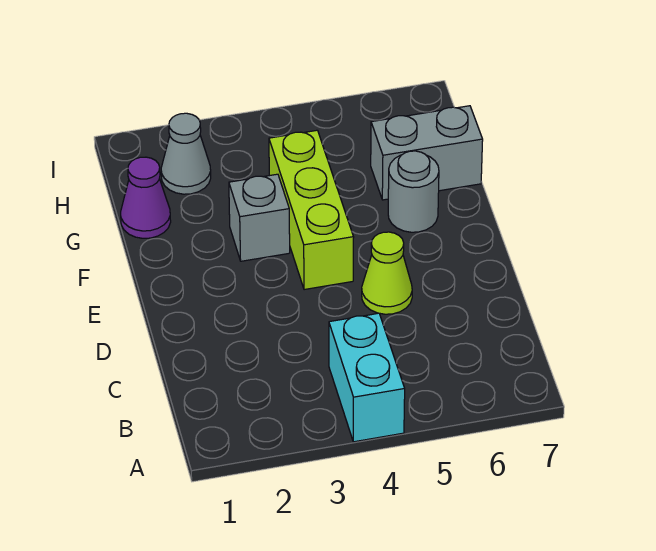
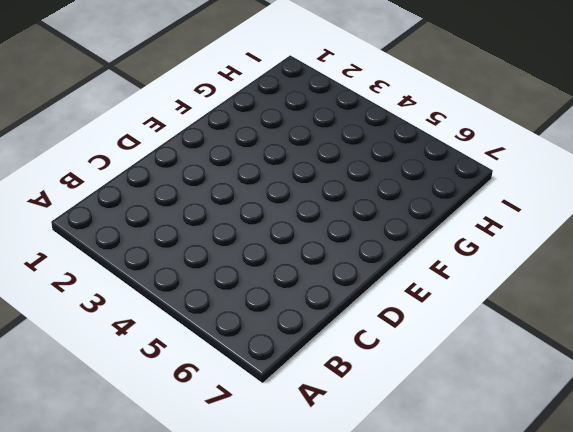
none -> cyan brick A4:B4 level 1
none -> lime cone D5 level 1

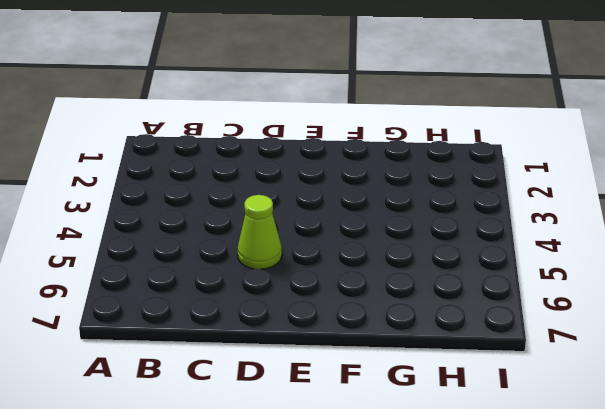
none -> cyan brick A4:B4 level 1
none -> lime brick E4:G4 level 1

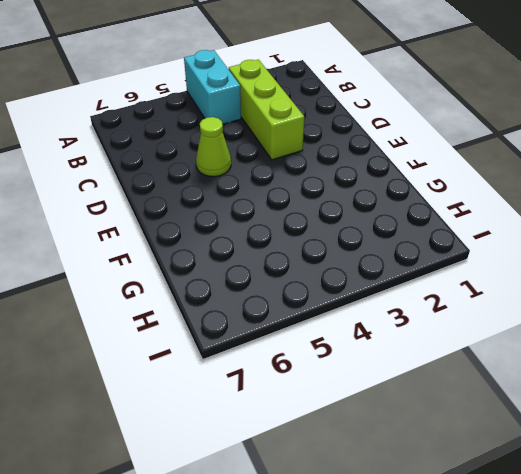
lime brick B3:D3 level 1 -> lime brick E4:G4 level 1
none -> grey brick F3 level 1
none -> grey round brick F6 level 1

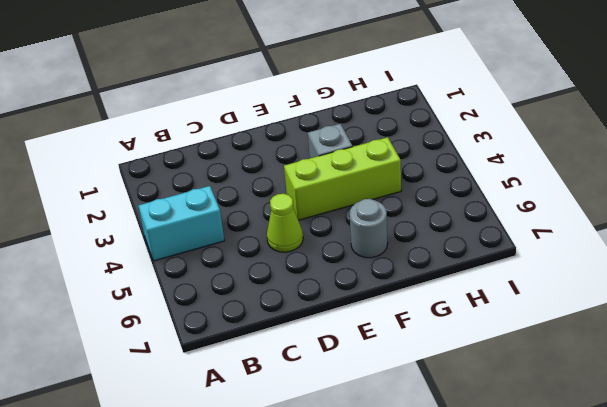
none -> purple cone G1 level 1
none -> grey brick G6:G7 level 1

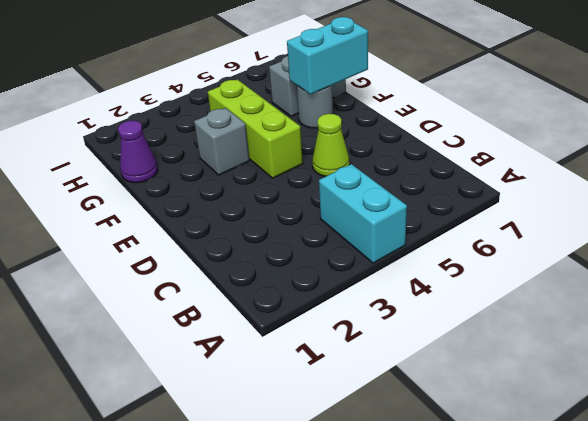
cyan brick F6:F7 level 2 -> none
none -> grey cone H2 level 1

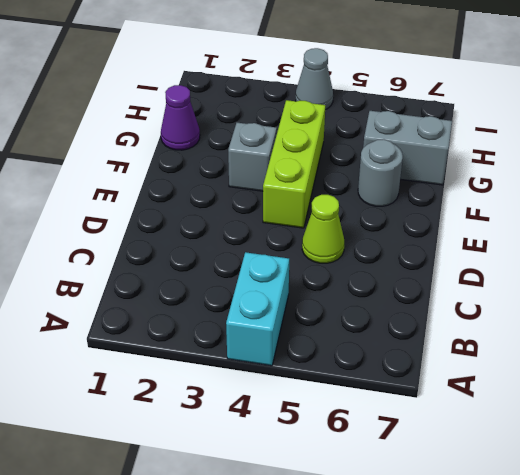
grey cone I4 level 1 -> grey cone H2 level 1

